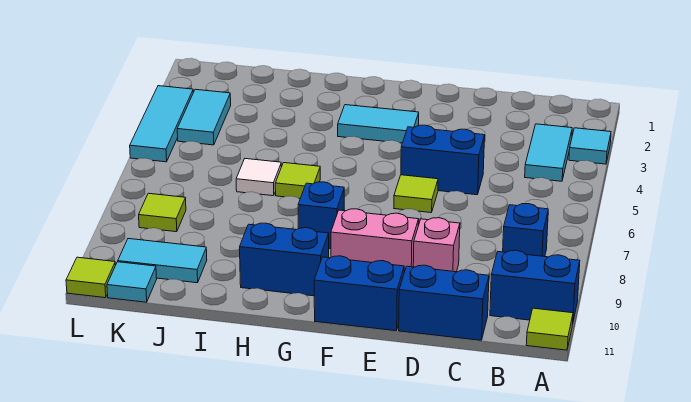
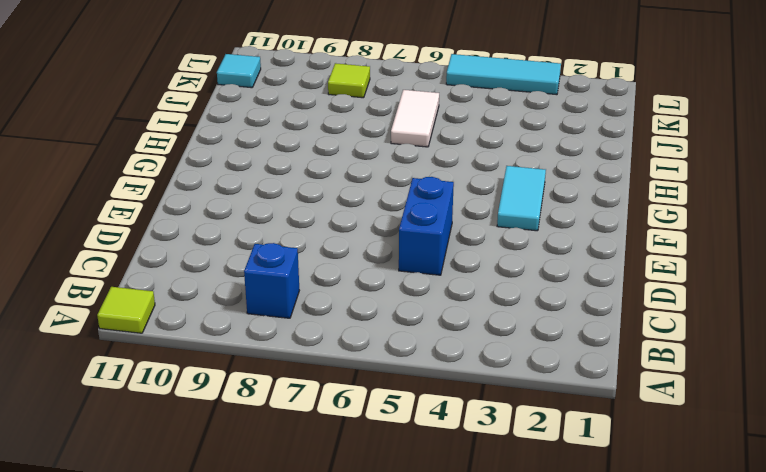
white tile I6:J6 level 1 -> white tile I6 level 1
none -> cyan tile A3 level 1
none -> blue brick A10:B10 level 1
none -> cyan tile B3:B4 level 1

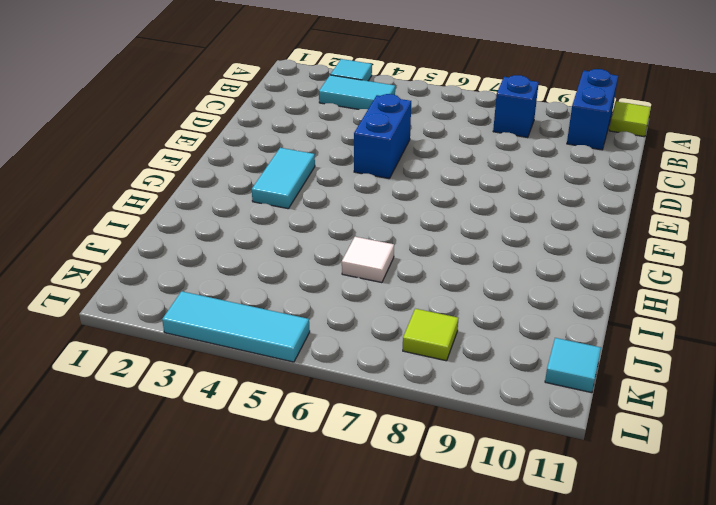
none -> blue brick C11:D11 level 1
none -> pink brick D9 level 1
none -> lime tile E6 level 1

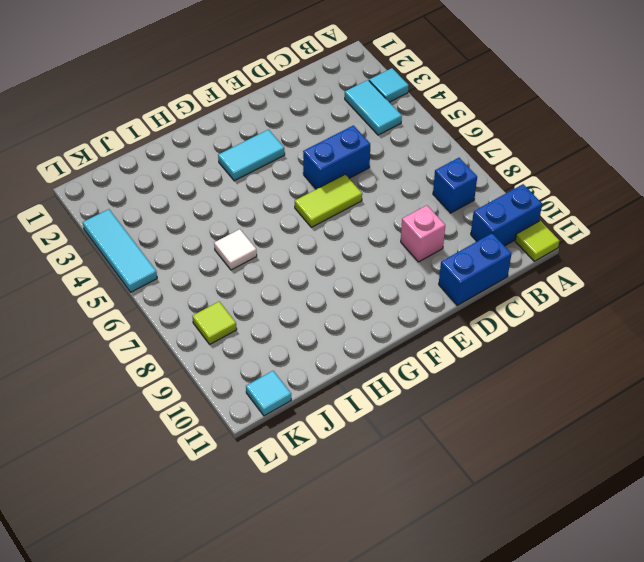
lime tile E6:F6 level 1 -> lime tile E6 level 1
none -> pink brick E9:F9 level 1
none -> blue brick E11:F11 level 1
none -> blue brick G8 level 1

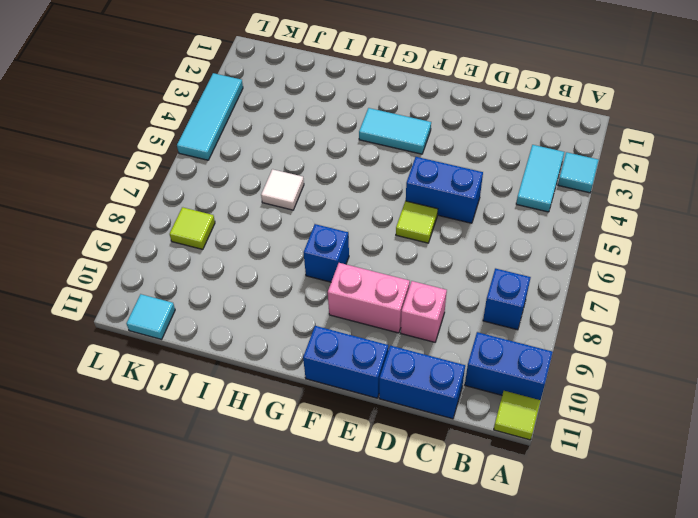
none -> blue brick G10:H10 level 1
none -> lime tile H6 level 1
none -> cyan tile J10:K10 level 1

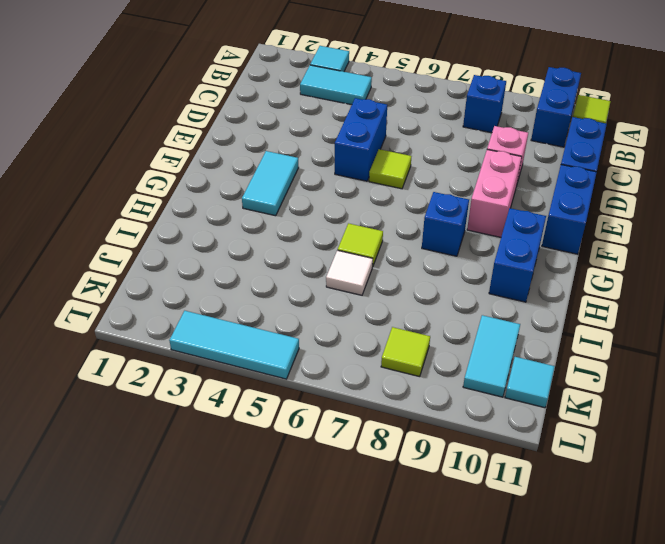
none -> cyan tile K3:K4 level 1
none -> lime tile L11 level 1

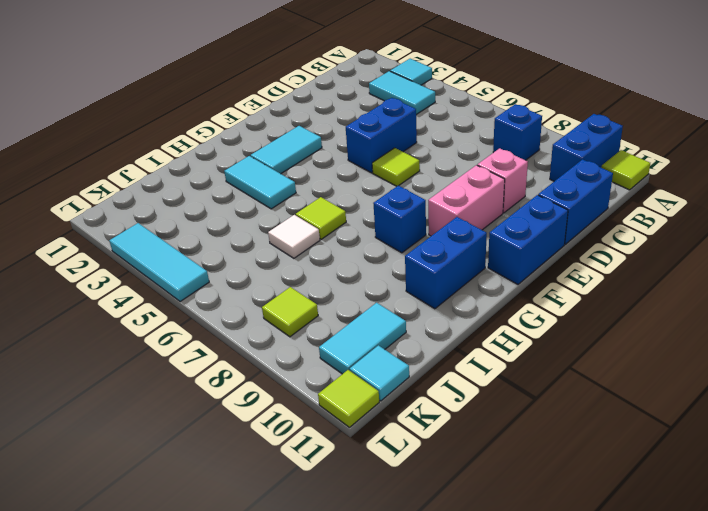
cyan tile H3:H4 level 1 -> cyan tile K3:K4 level 1

